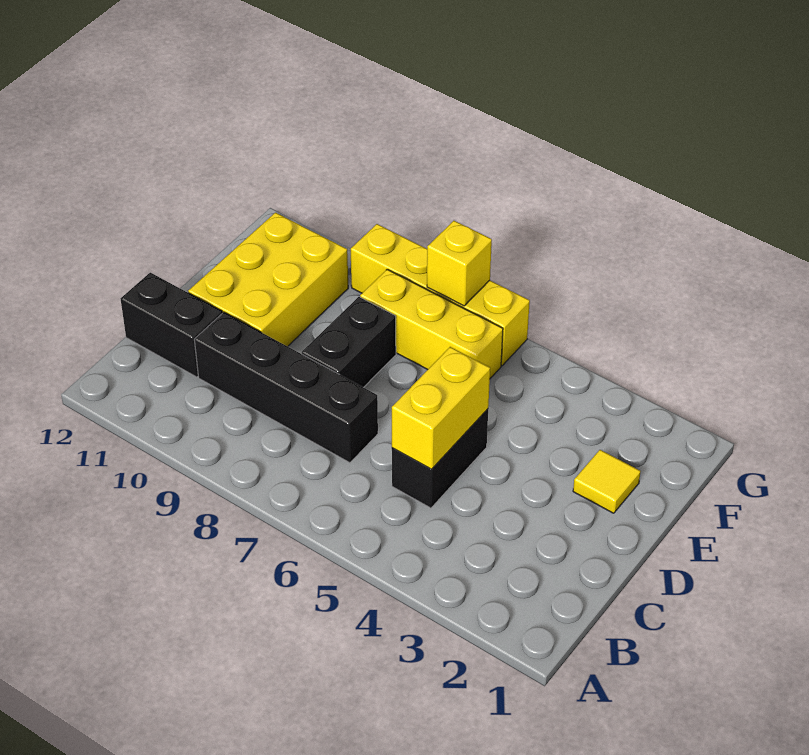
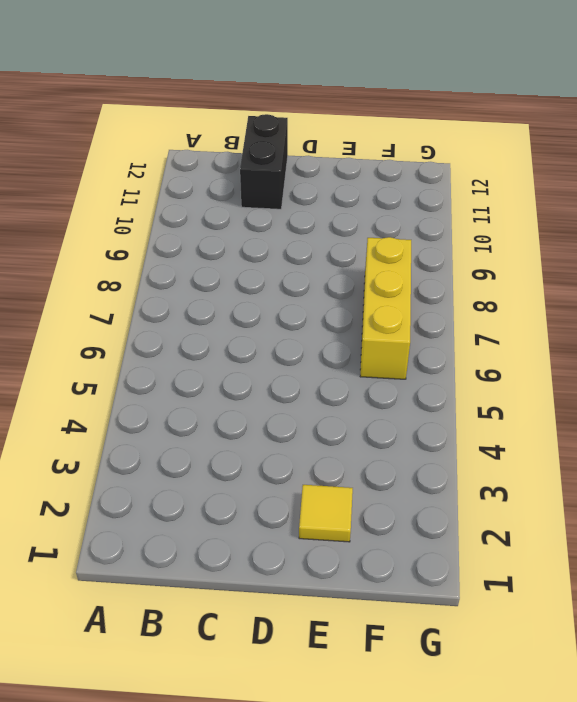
none -> black brick C5:D5 level 1
none -> black brick C7:C10 level 1

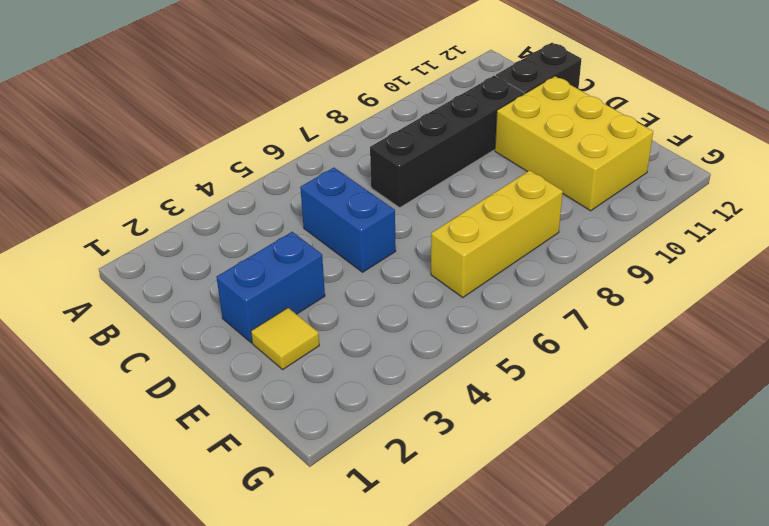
blue brick C5:D5 level 1 -> black brick C5:D5 level 1
blue brick D2:D3 level 1 -> none
none -> black brick D8:E8 level 1
none -> yellow brick G6:G9 level 1

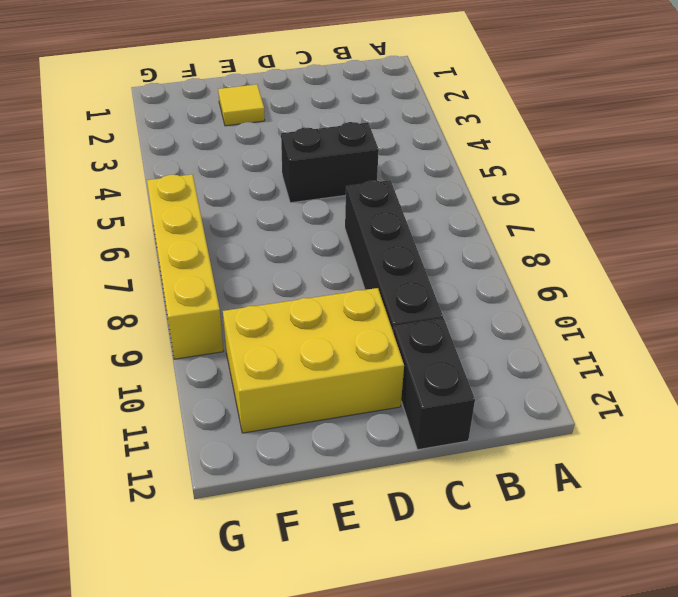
none -> black brick D8:E8 level 1
none -> yellow brick F6:F8 level 1

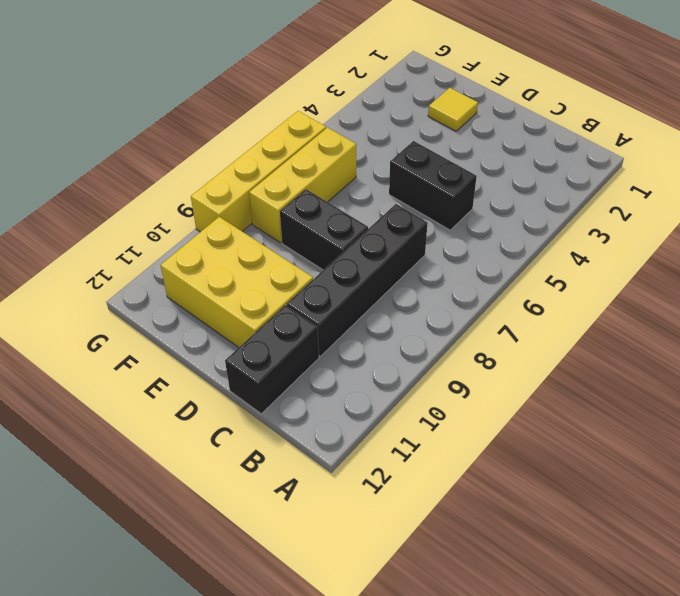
none -> yellow brick C5:D5 level 2
none -> yellow brick G7 level 2

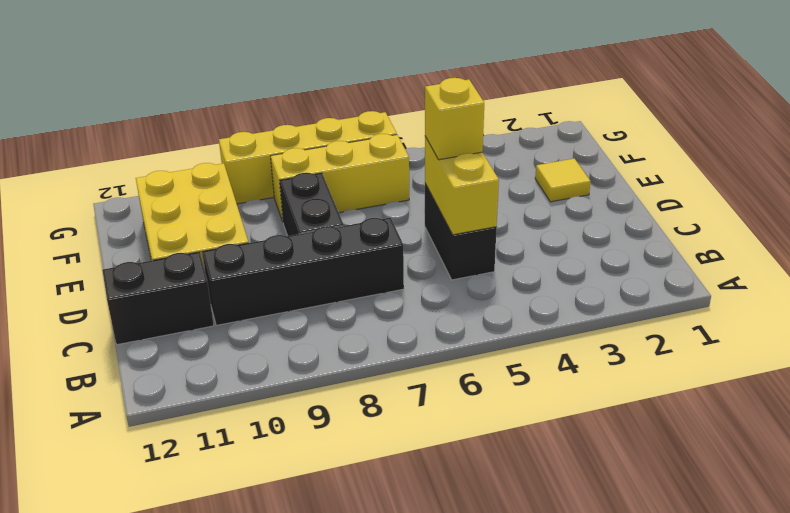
yellow brick D5 level 3 -> yellow brick G7 level 2

